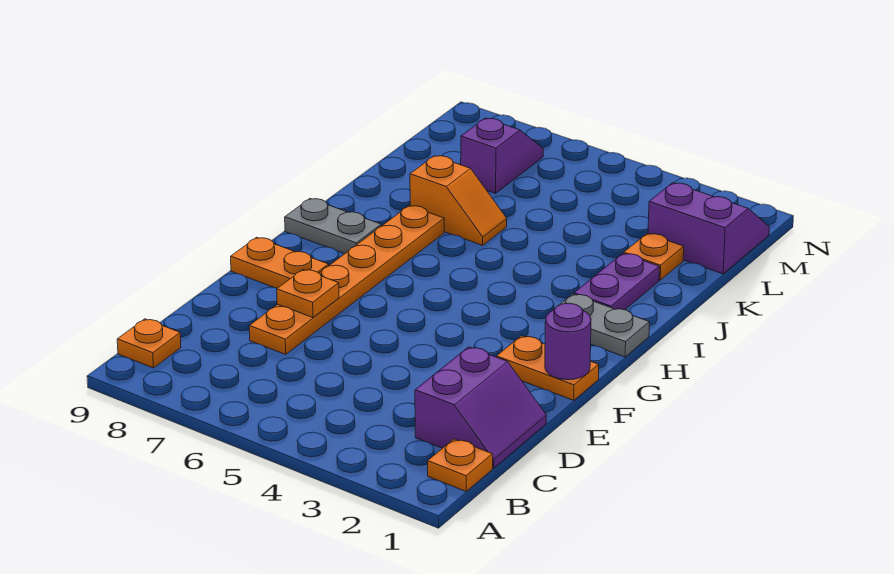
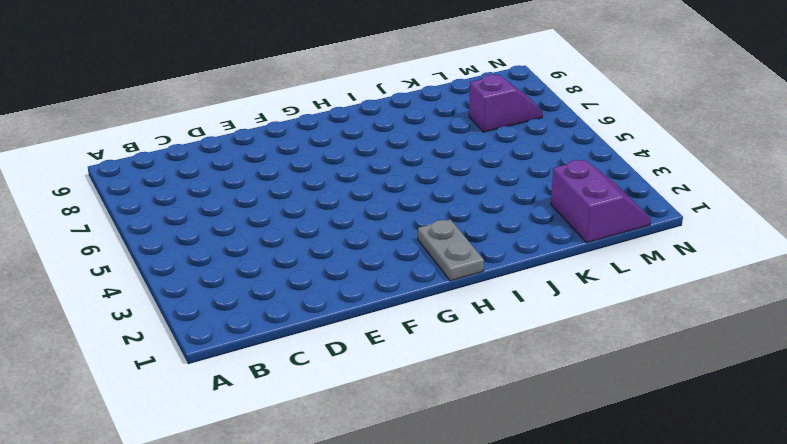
none -> orange plate B1 level 1
none -> orange plate B9 level 1
none -> purple slope C1:D2 level 1 top 2

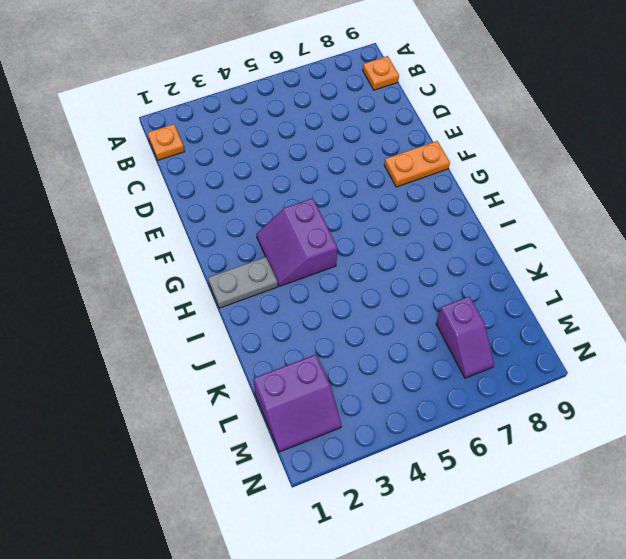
purple slope G3:H4 level 1 top 4 -> purple slope C1:D2 level 1 top 2
none -> orange plate D7:I7 level 1
none -> orange plate F1:F2 level 1
none -> grey plate H8:H9 level 1

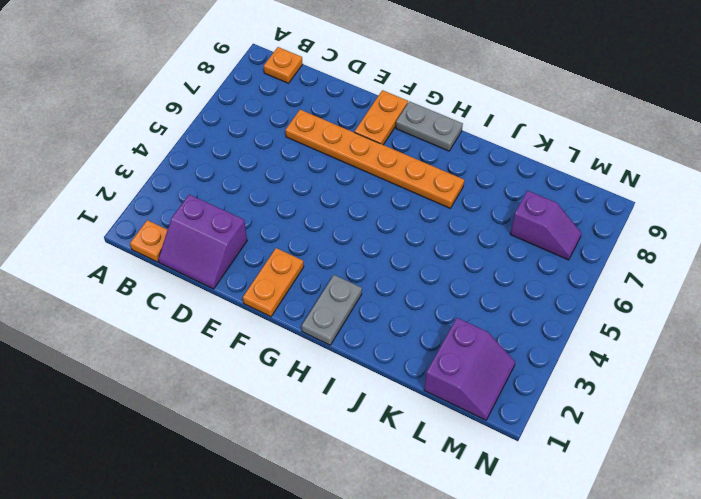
grey plate G9:H9 level 1 -> grey plate H8:H9 level 1
none -> purple plate I2:J2 level 1
none -> orange slope J6:J7 level 1 top 7
none -> orange plate K2 level 1

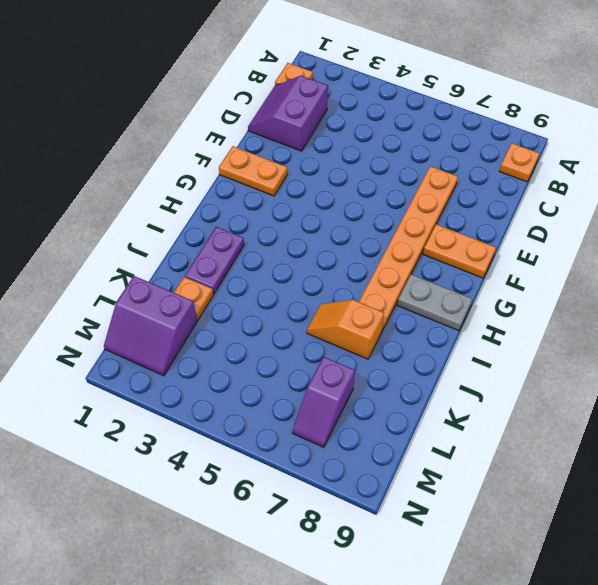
none -> grey plate H1:H2 level 1
none -> orange plate E7 level 2
none -> purple round brick F1 level 2

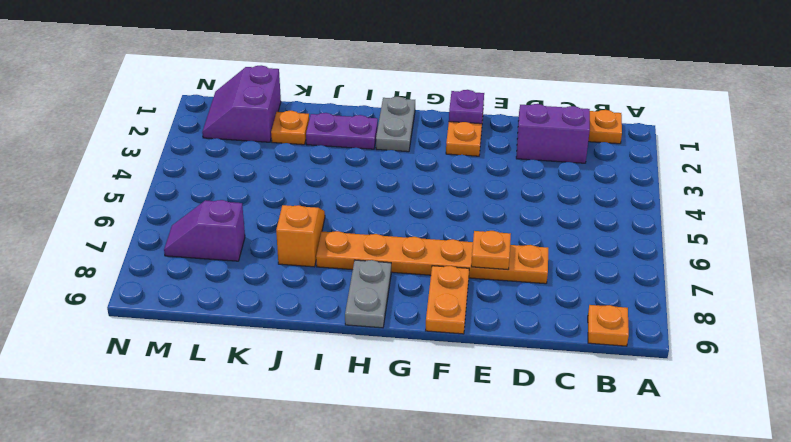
purple plate F1 level 2 -> purple round brick F1 level 2

